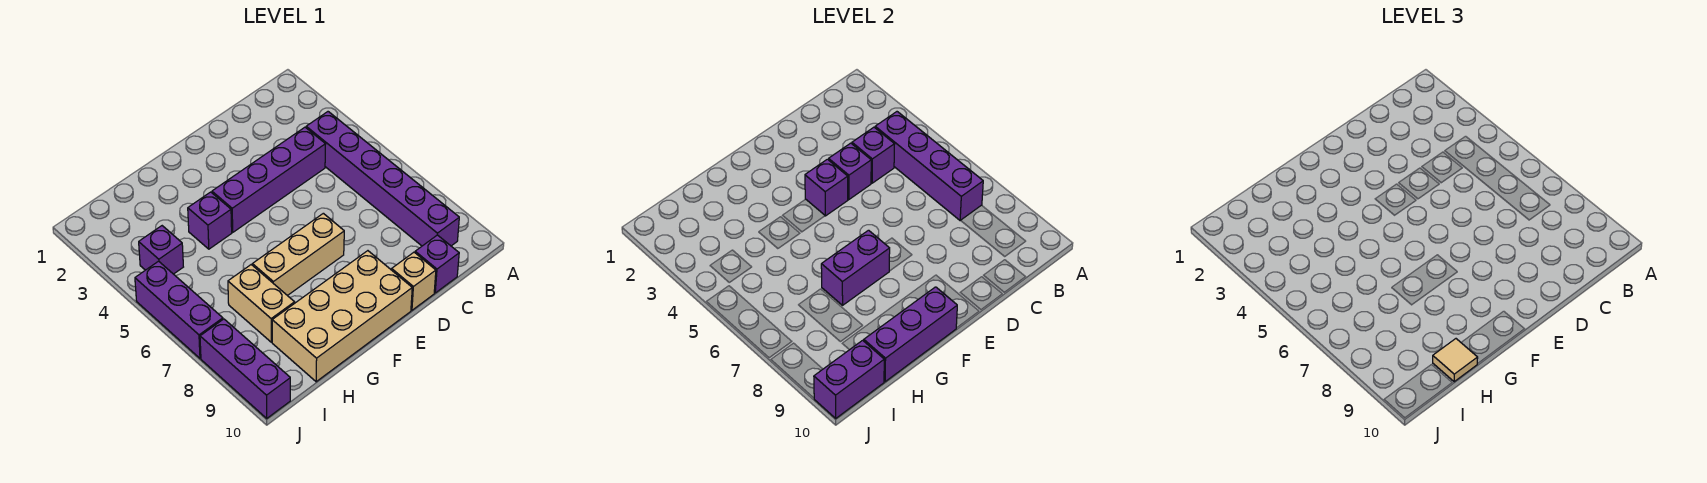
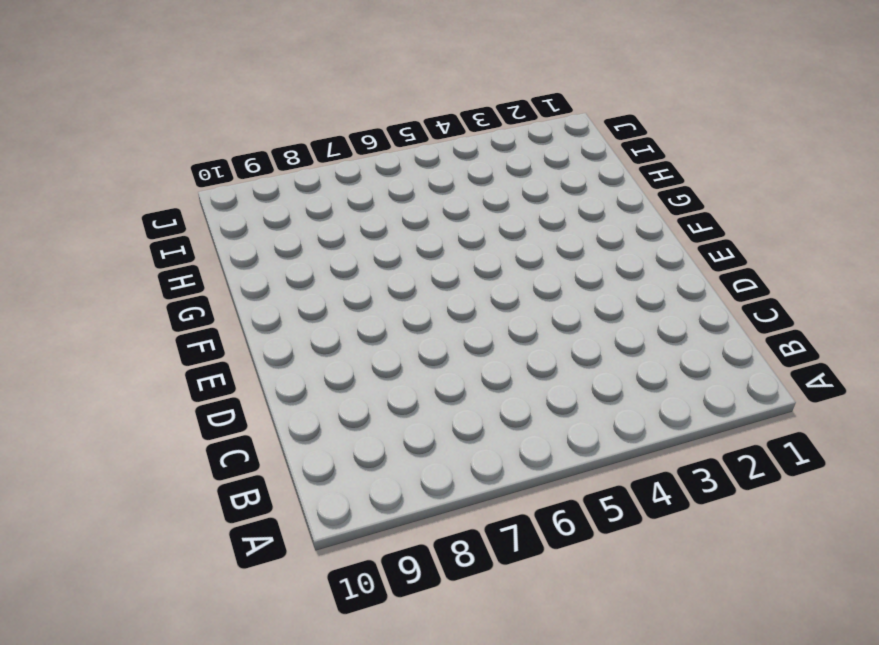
none -> purple brick B4:B9 level 1
none -> purple brick C4:F4 level 1
none -> purple brick C10 level 1

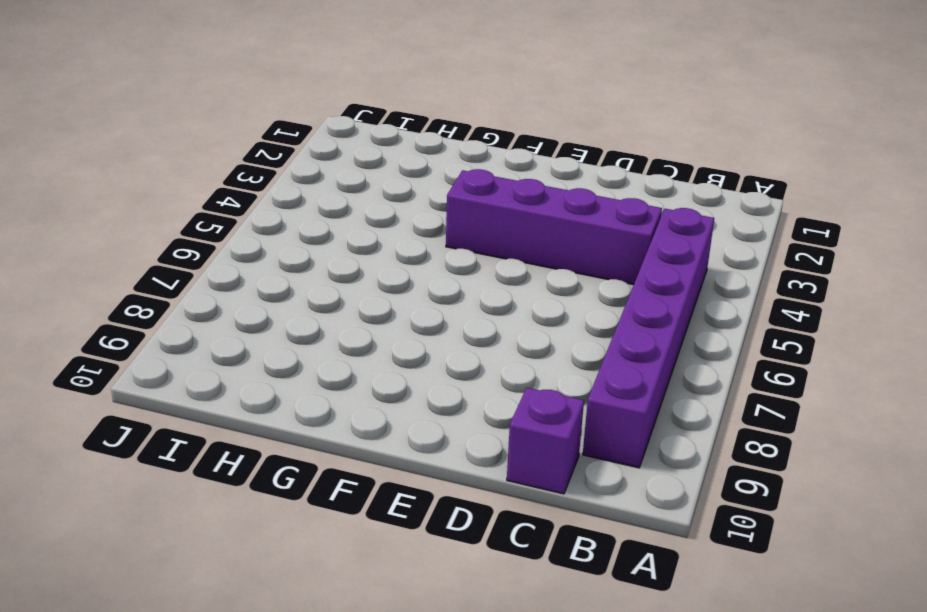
none -> tan brick D10 level 1
none -> tan brick E7:G7 level 1
none -> tan brick E9:H10 level 1

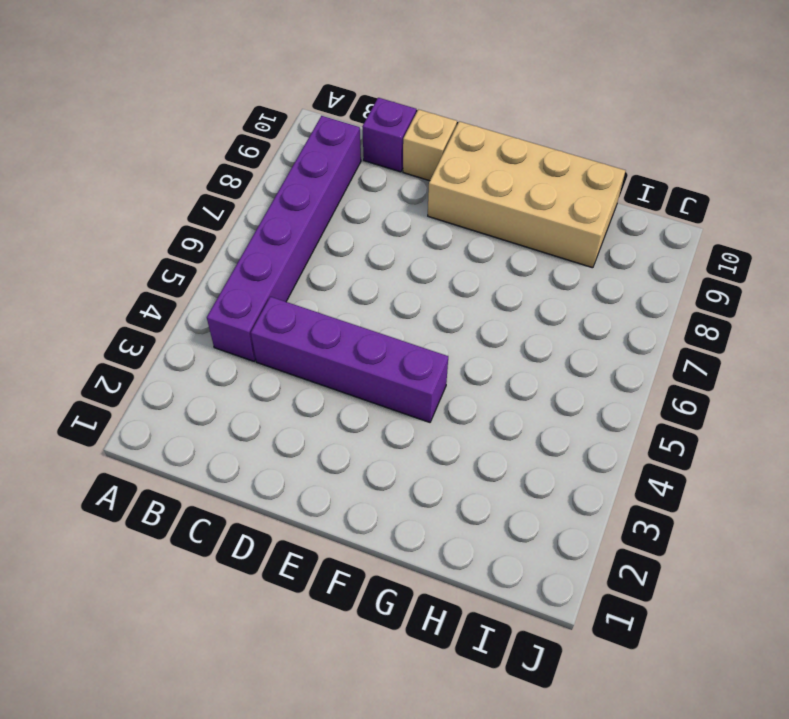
none -> tan brick E7:G7 level 1
none -> purple brick G4 level 1
none -> tan brick H7:H8 level 1

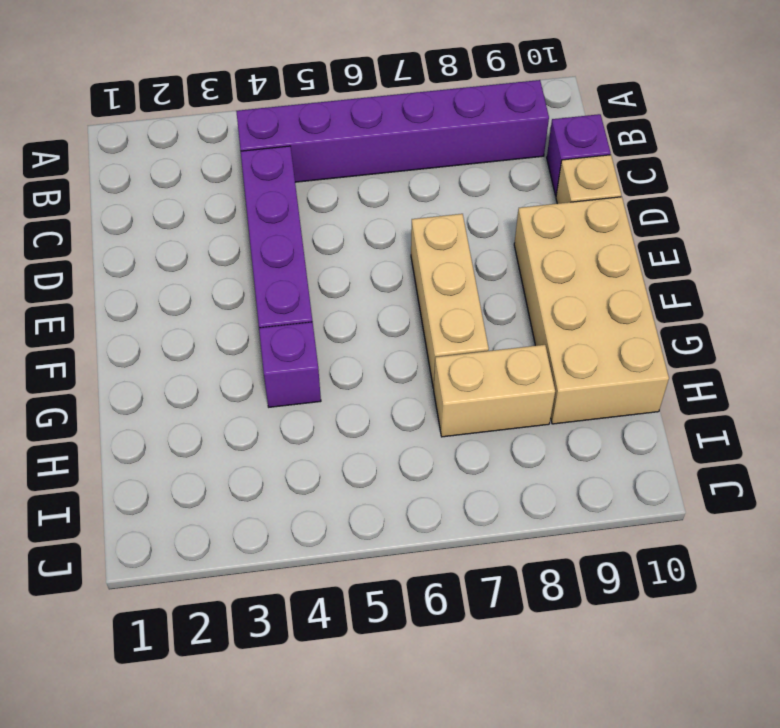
none -> purple brick I4 level 1
none -> purple brick J5:J7 level 1
none -> purple brick J8:J10 level 1

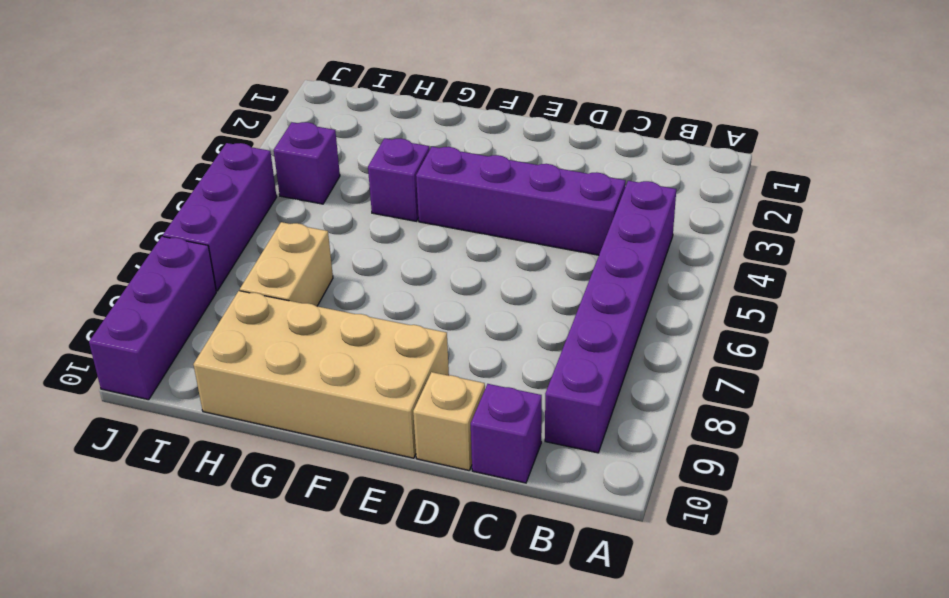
none -> tan brick E7:G7 level 1
none -> purple brick B4:B7 level 2
none -> purple brick C4 level 2

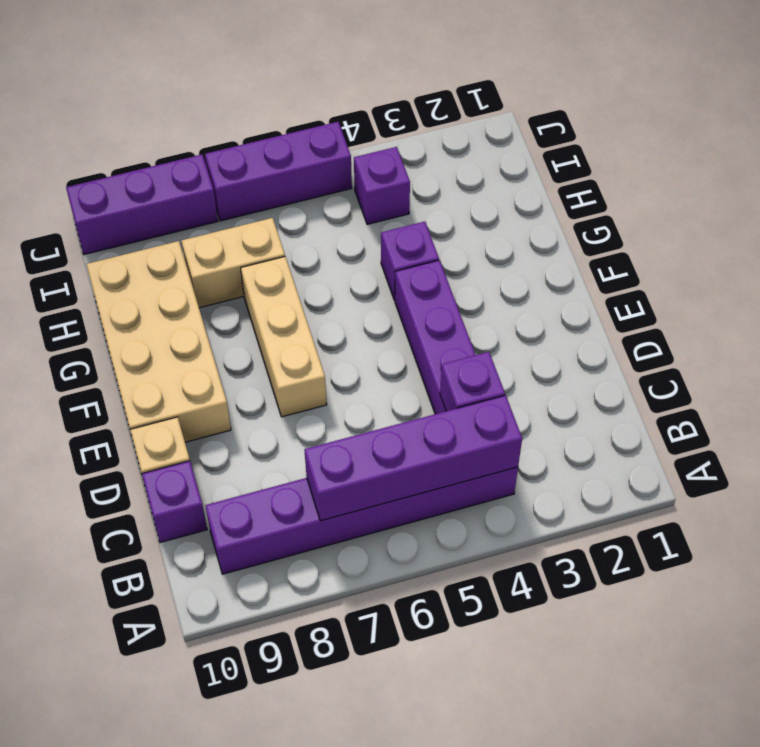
none -> purple brick D4 level 2
none -> purple brick E4 level 2
none -> purple brick F7:G7 level 2

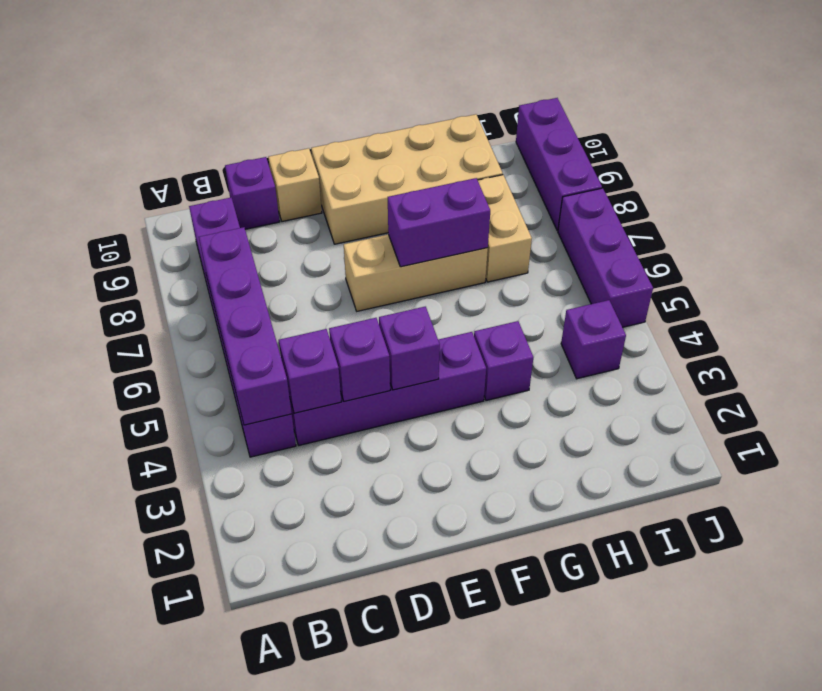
none -> purple brick F10:H10 level 2
none -> purple brick I10:J10 level 2
none -> tan tile H10 level 3

